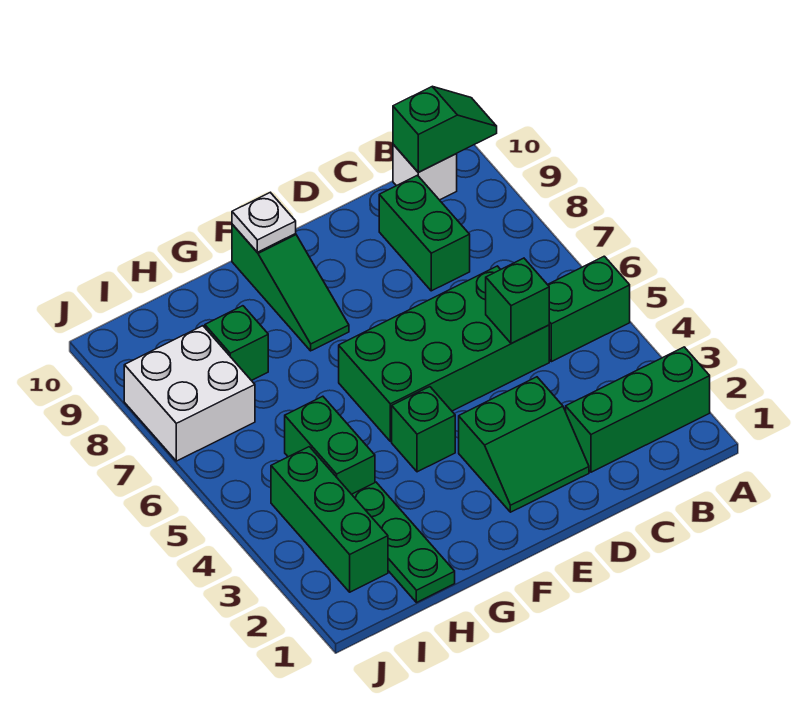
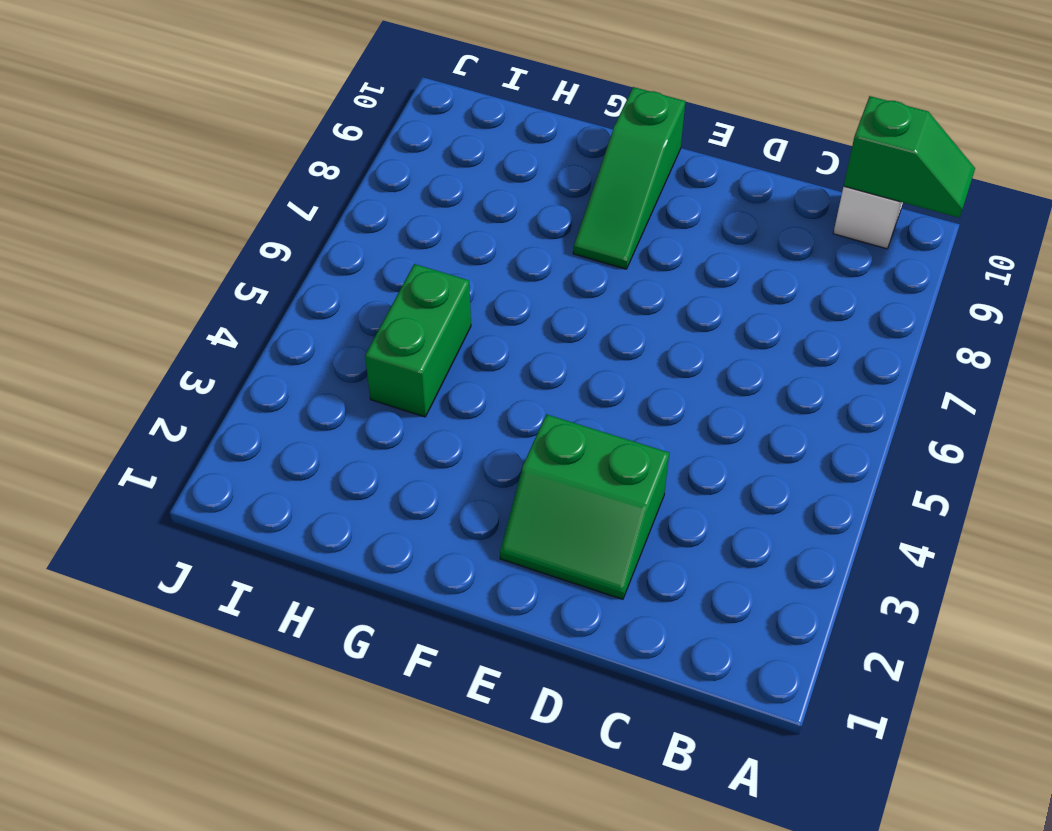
none -> green brick A2:C2 level 1
none -> green brick A5:B5 level 1
none -> green brick C5:F6 level 1

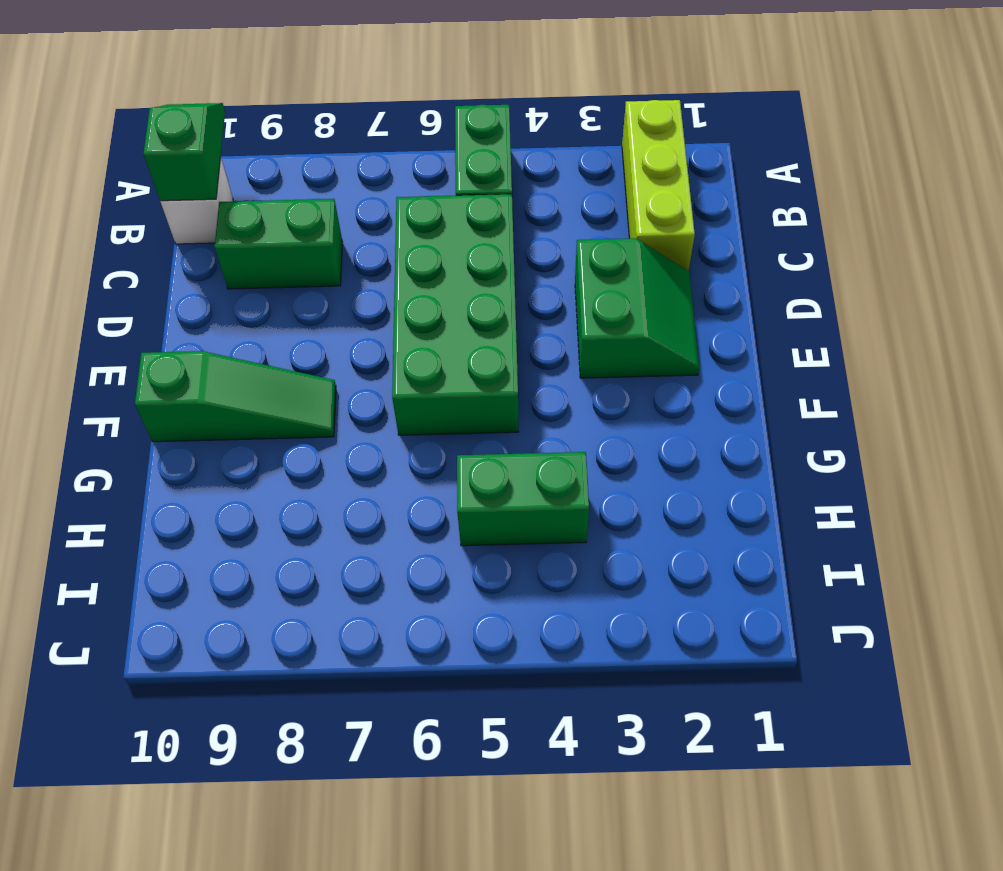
lime brick A2:C2 level 1 -> green brick A2:C2 level 1
none -> green brick F4 level 1
none -> green plate H1:H3 level 1
none -> green brick H8 level 1

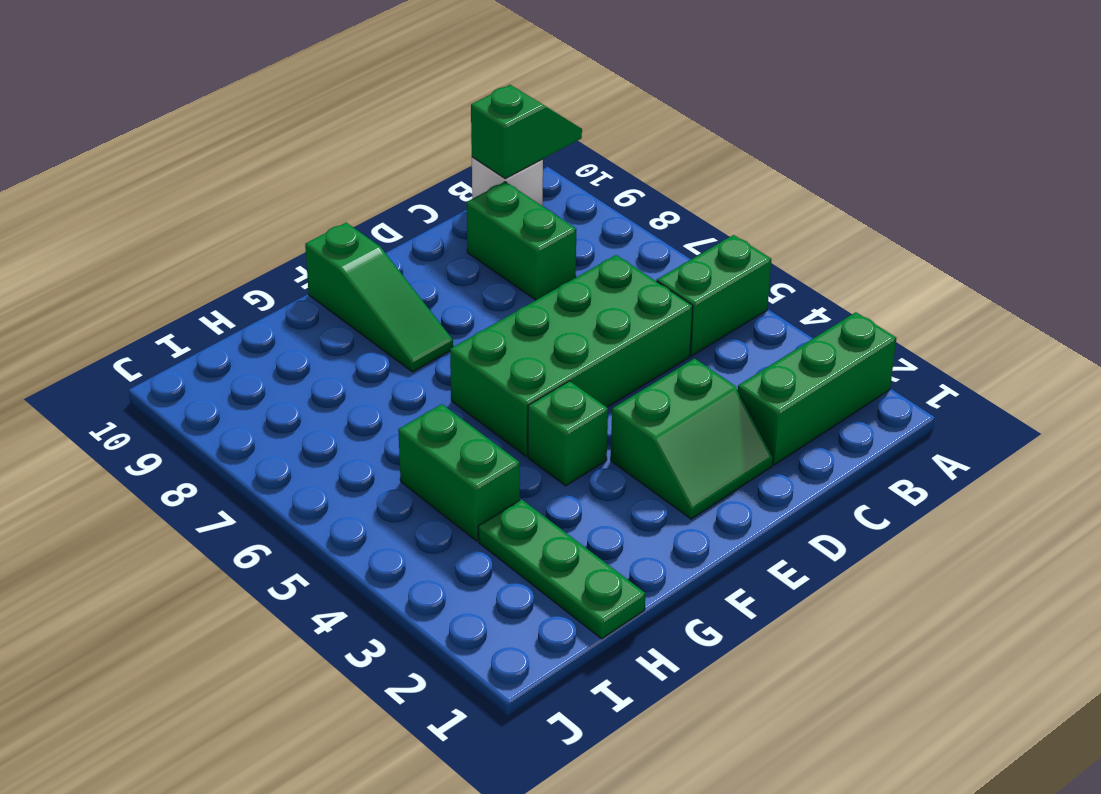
none -> green brick H8 level 1
none -> green brick I2:I4 level 1
none -> white brick I7:J8 level 1

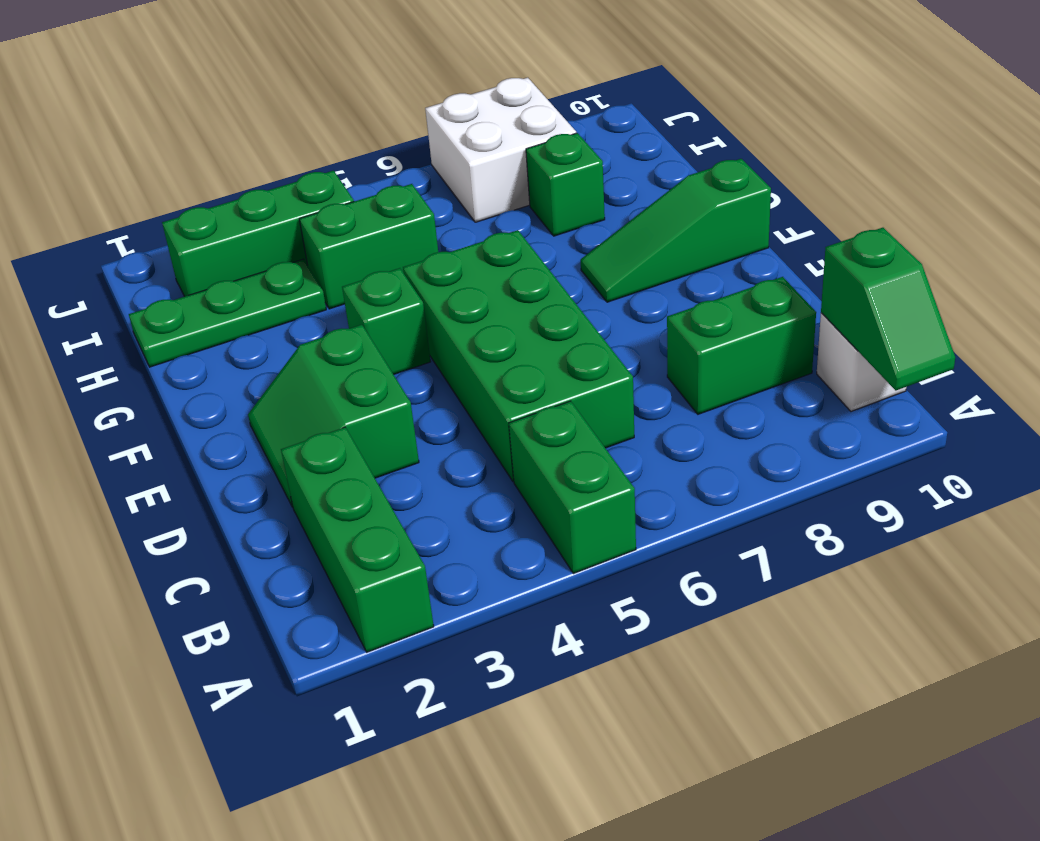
none -> green brick C5 level 2
none -> white plate F10 level 2

